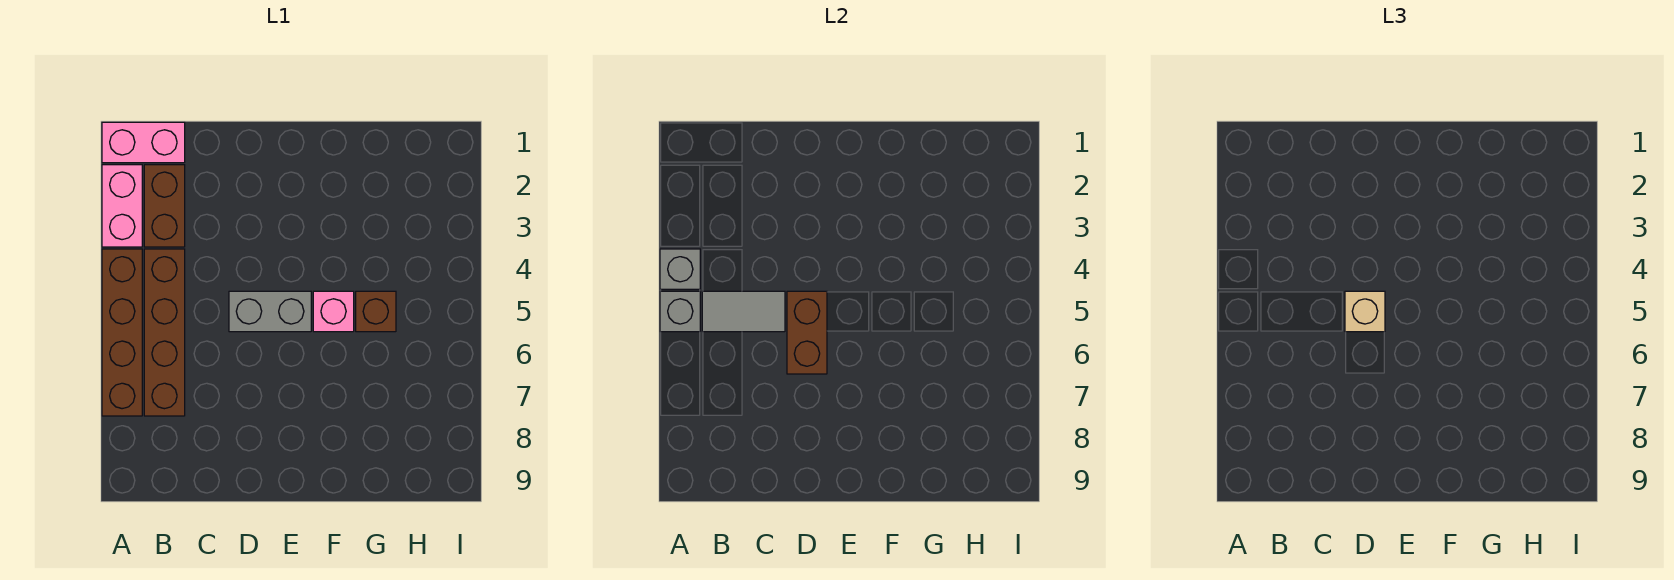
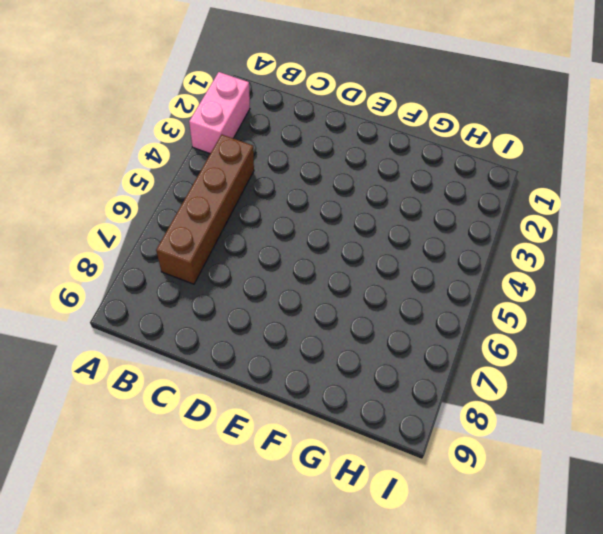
none -> pink brick A1:B1 level 1
none -> brown brick A4:A7 level 1
none -> brown brick B2:B3 level 1

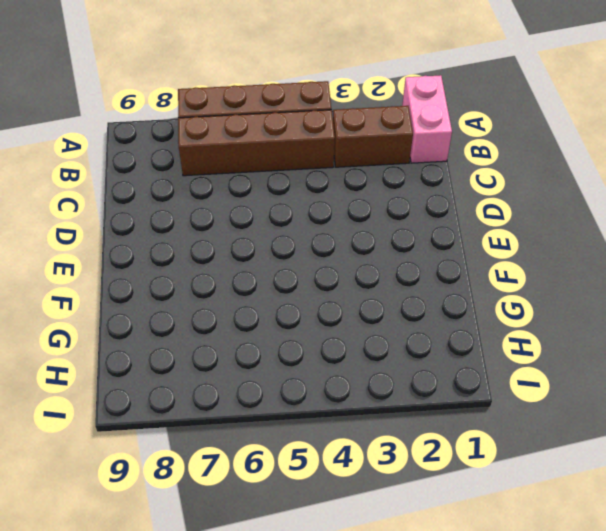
none -> pink brick A2:A3 level 1
none -> grey brick D5:E5 level 1
none -> pink brick F5 level 1

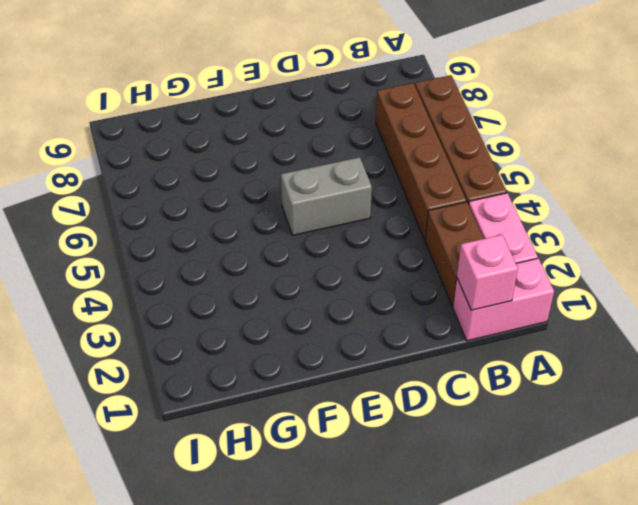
pink brick B1 level 2 -> pink brick F5 level 1
none -> brown brick G5 level 1
none -> grey brick A4 level 2
none -> grey brick A5 level 2

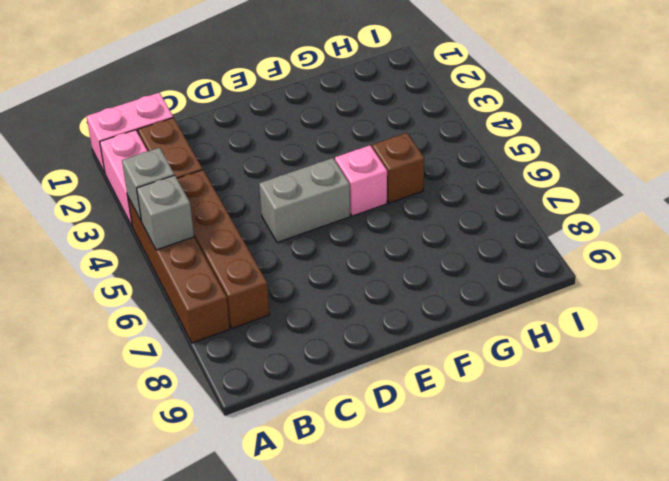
none -> grey tile B5:C5 level 2
none -> brown brick D5:D6 level 2
none -> tan brick D5 level 3

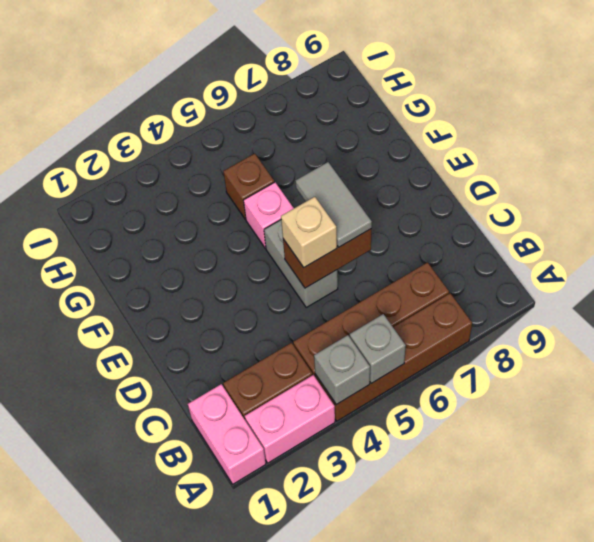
grey tile D6:E6 level 3 -> grey tile B5:C5 level 2

